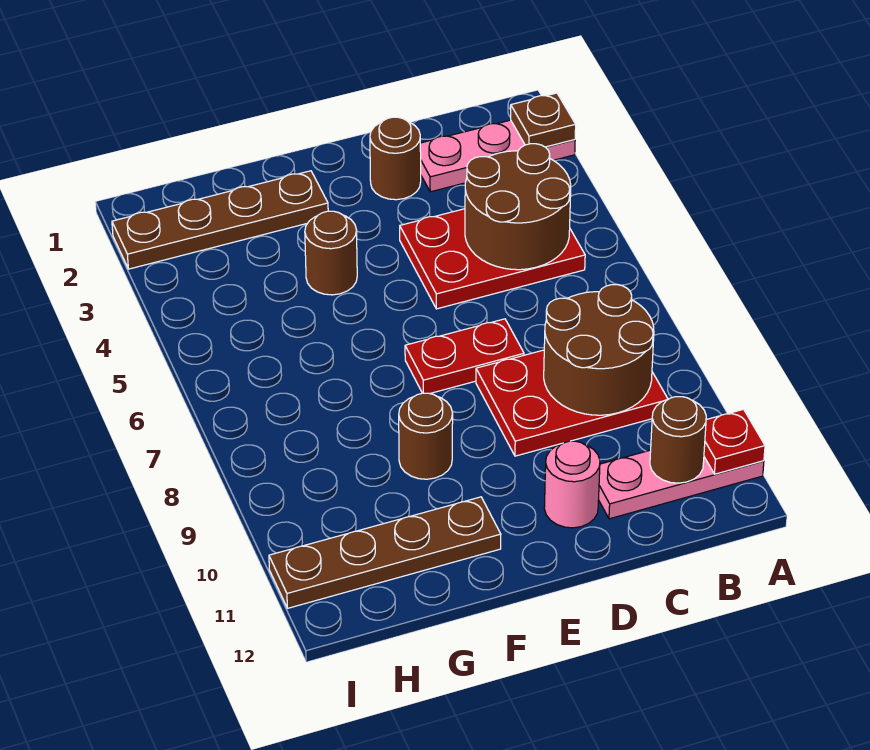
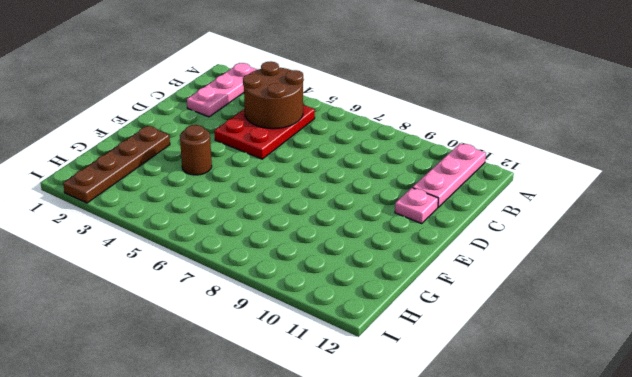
pink plate D11 level 1 -> pink round brick D11 level 1
none -> red plate B8:D9 level 1
none -> brown round brick D2 level 1
none -> red plate D7:E7 level 1

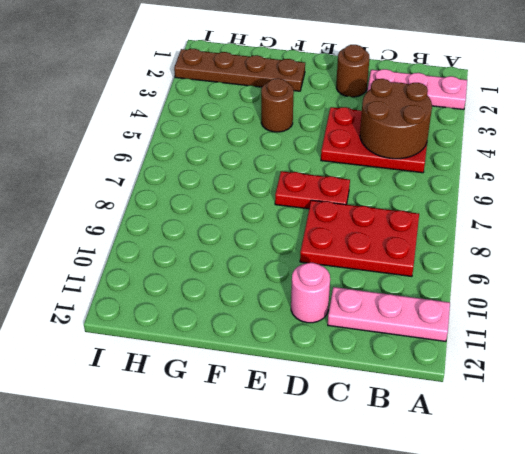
none -> brown round brick F9 level 1
none -> brown plate F11:I11 level 1
none -> brown plate A2 level 2

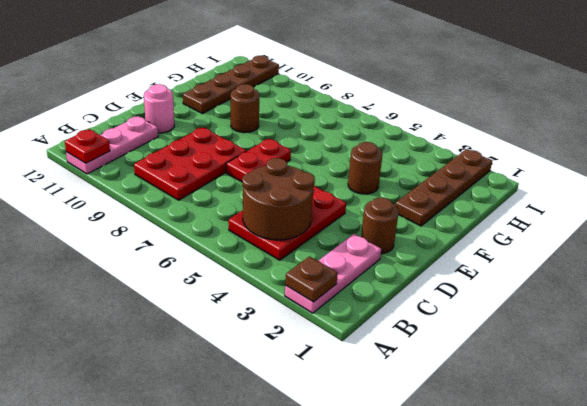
none -> brown round brick B8:C9 level 2
none -> brown round brick B11 level 2

